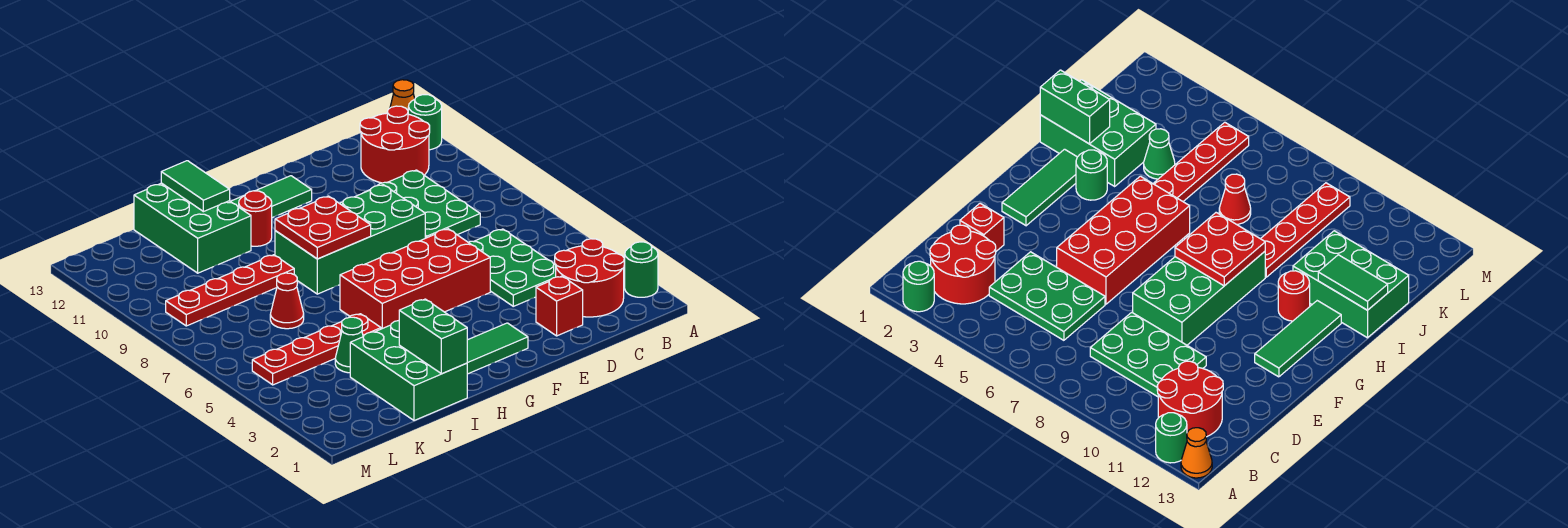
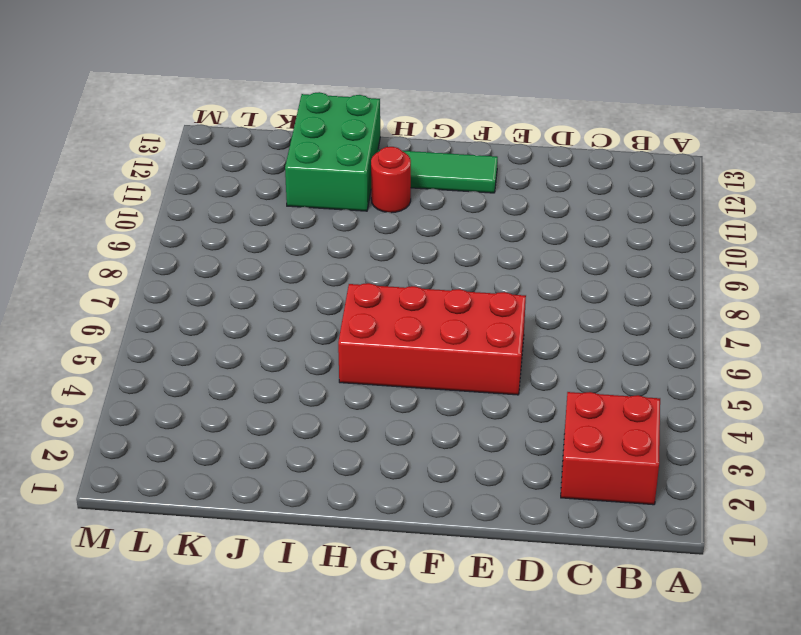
red brick B2:C3 level 1 -> red round brick B2:C3 level 1
none -> green round brick A2 level 1
none -> green round brick A12 level 1
none -> orange cone A13 level 1

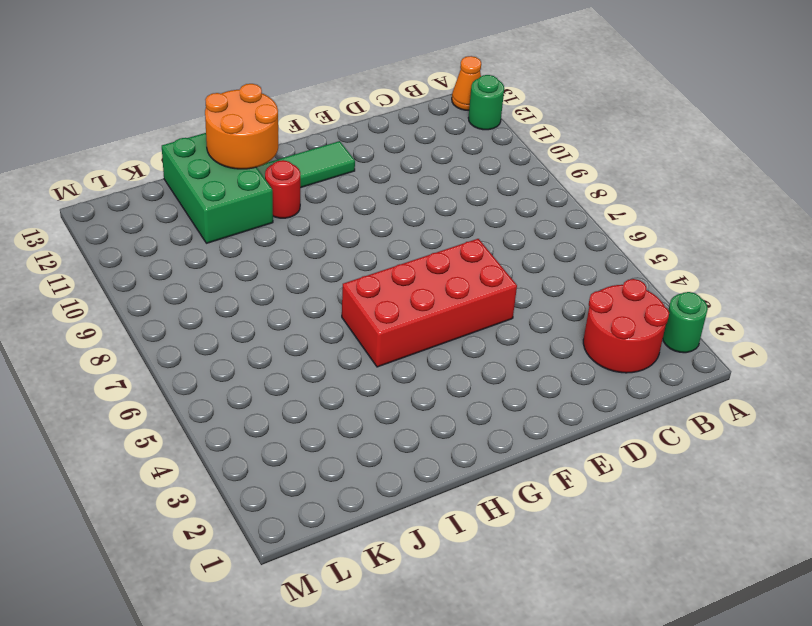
orange round brick H12:I13 level 2 -> green tile I12:I13 level 2
none -> red round brick B11:C12 level 1
none -> green plate C4:D6 level 1
none -> green plate C8:D10 level 1

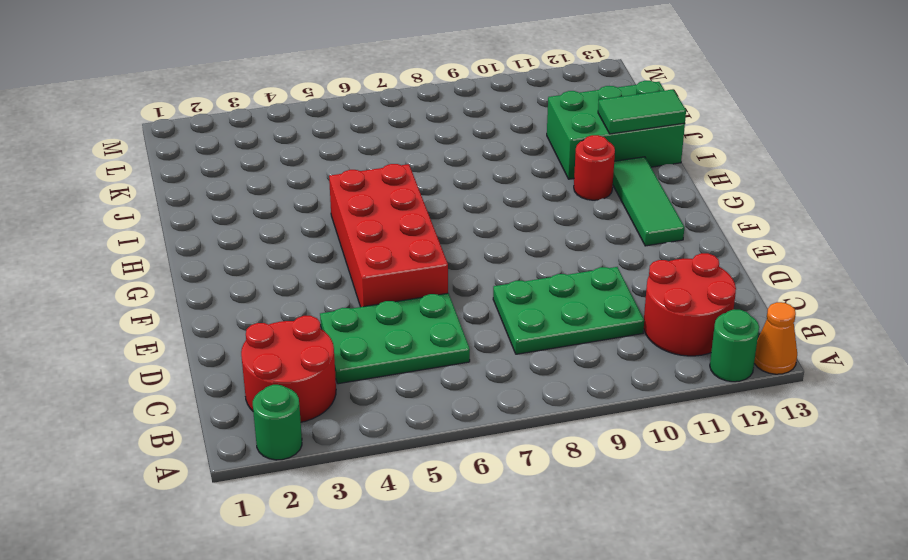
none -> red brick D2 level 1
none -> green brick E8:H9 level 1
none -> green tile F2:H2 level 1

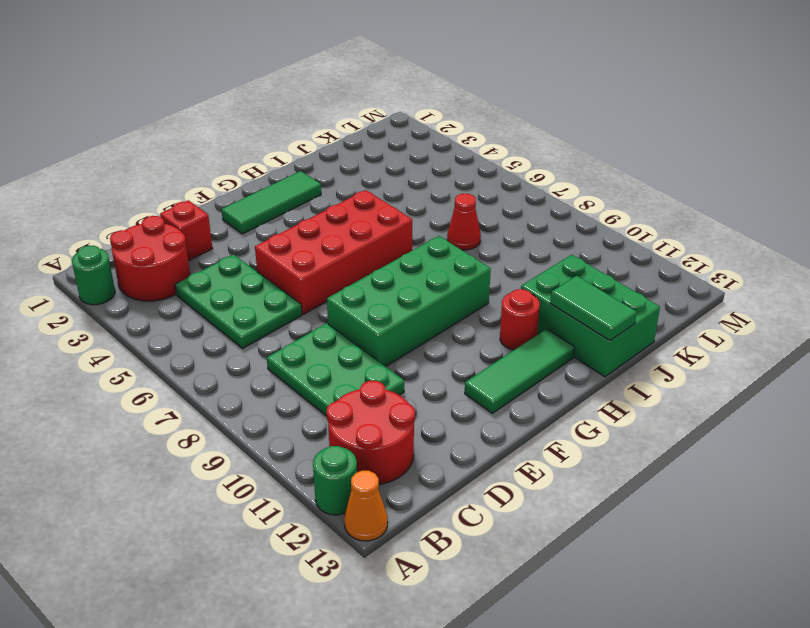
none -> green round brick H3 level 1
none -> green brick I1:J3 level 1
none -> red plate I5:L5 level 1

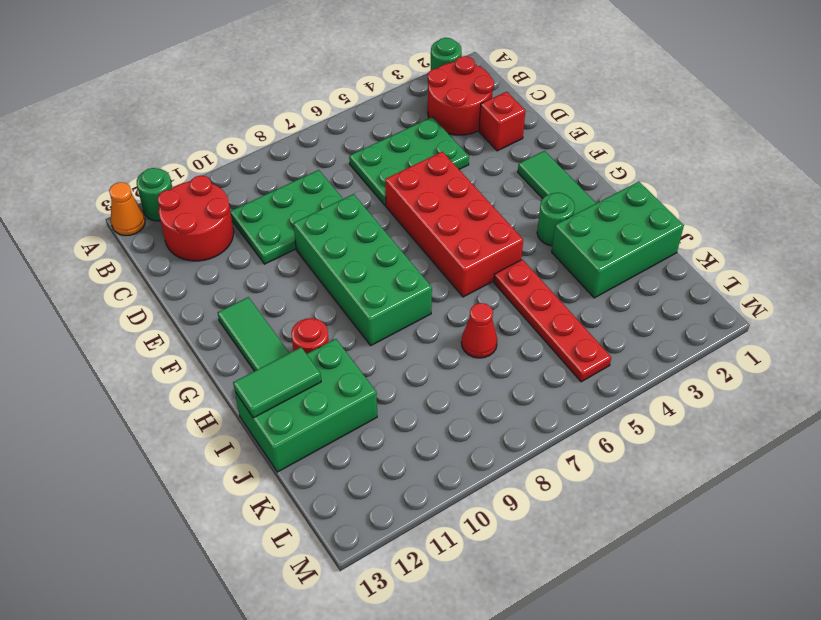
none -> red plate I9:L9 level 1
none -> green cone J4 level 1
none -> red plate G8:H9 level 2

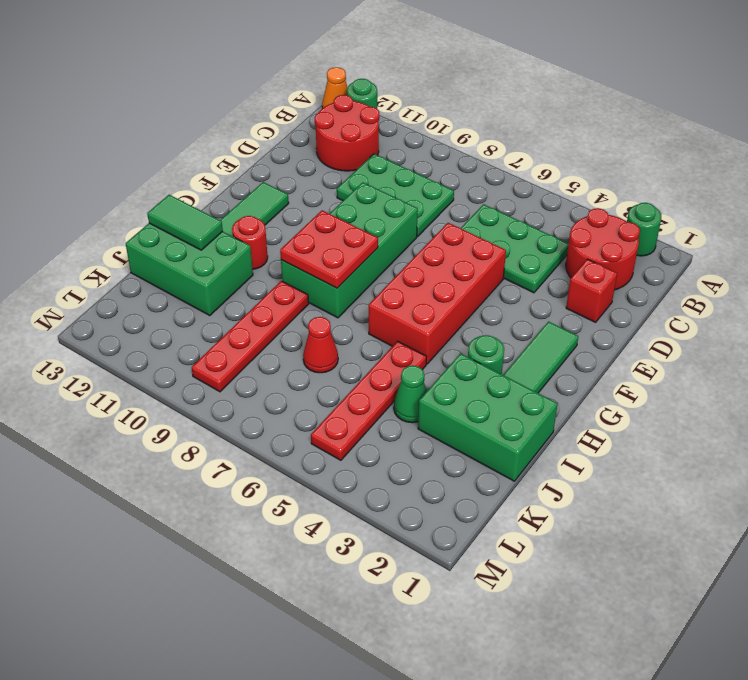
none -> green brick I1:I2 level 2

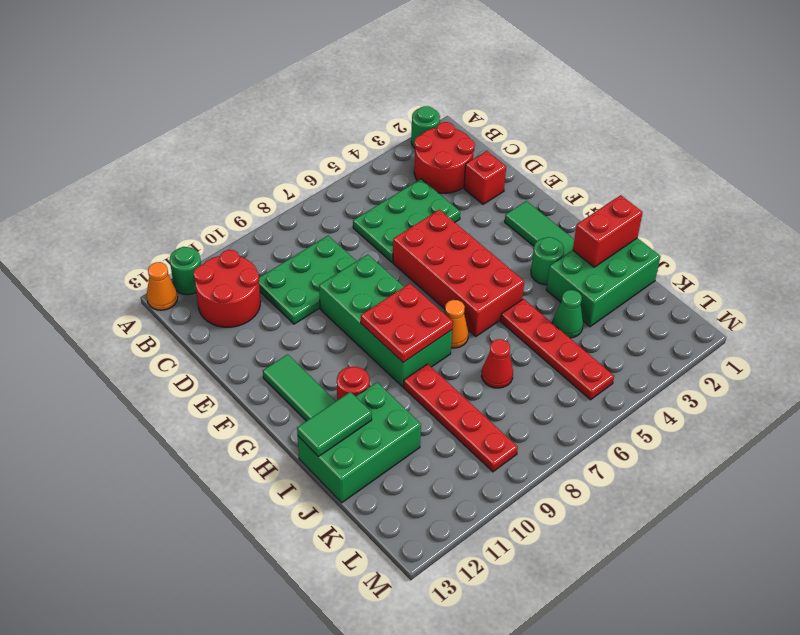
orange cone H7 level 1 -> none
red brick I1:I2 level 2 -> green brick I1:I2 level 2

